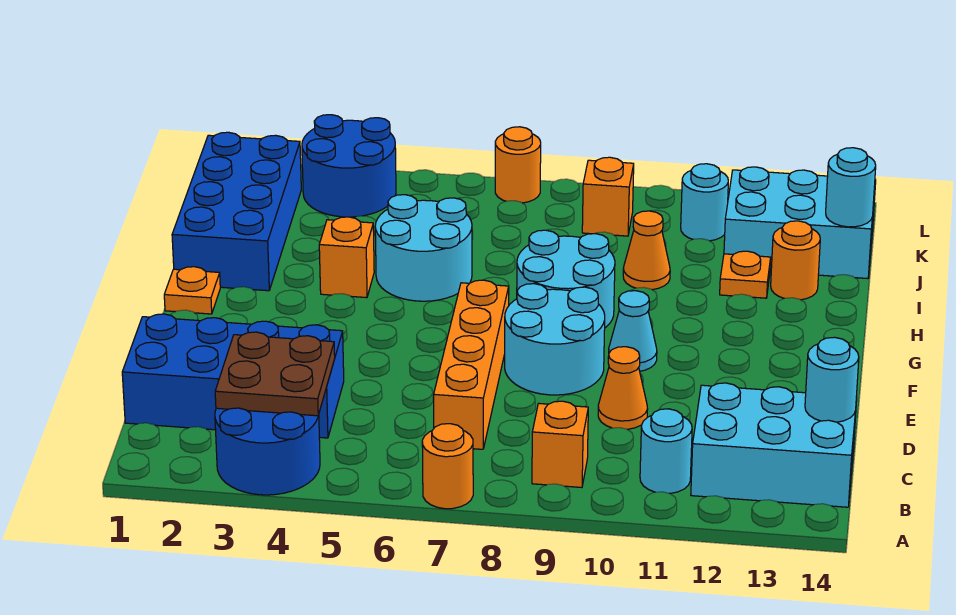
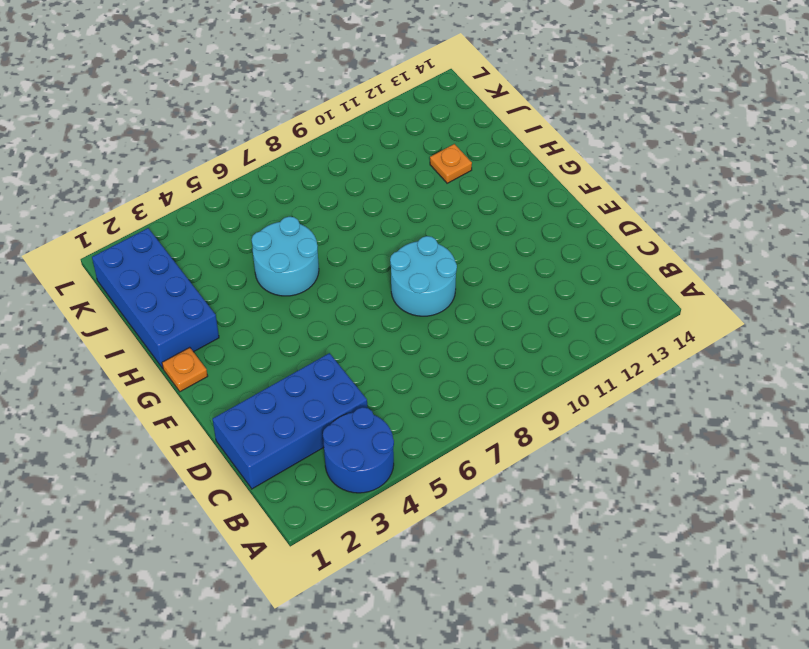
none -> orange round brick A7 level 1
none -> orange brick B9 level 1
none -> cyan round brick B11 level 1

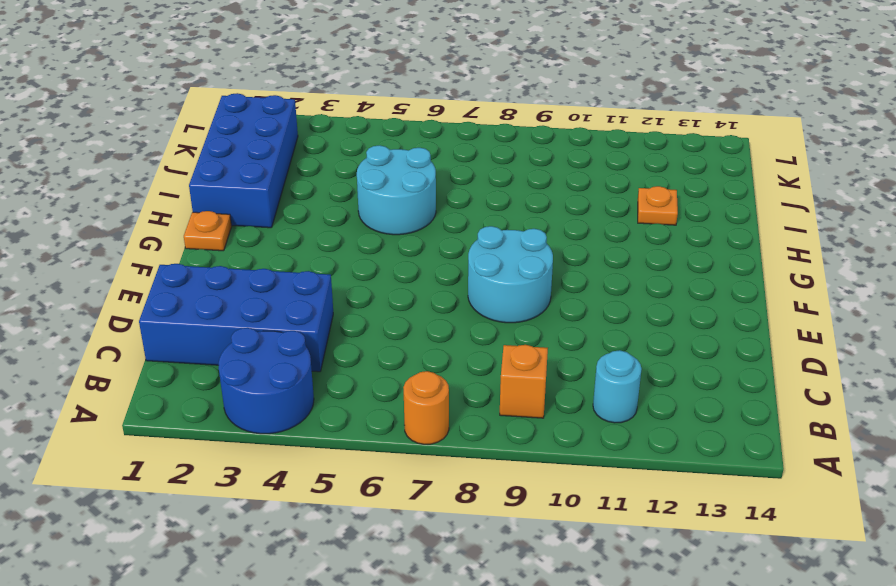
none -> cyan brick B12:C14 level 1
none -> orange brick C7:F7 level 1
none -> orange cone D10 level 1

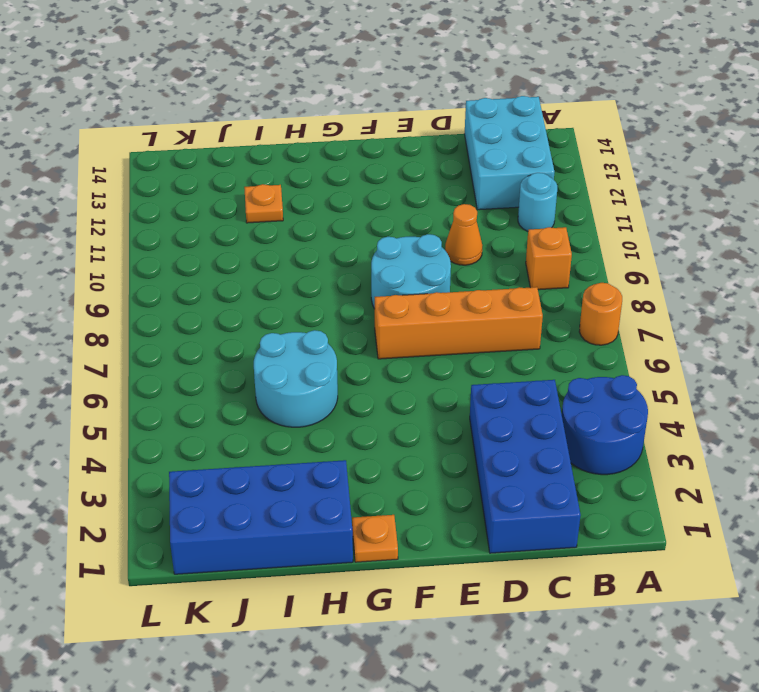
none -> cyan cone F10 level 1
none -> cyan round brick G8:H9 level 1
none -> orange brick H4 level 1

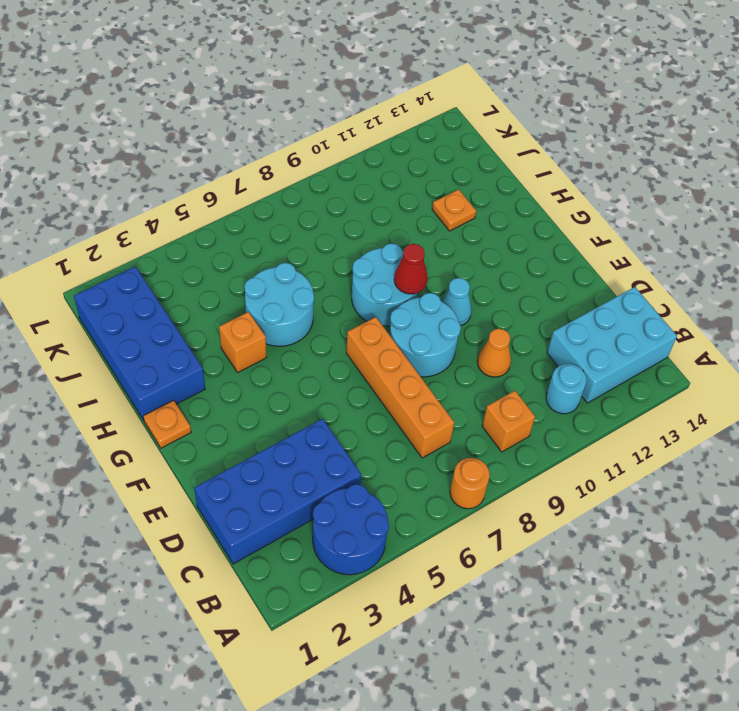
red cone G9 level 2 -> none
none -> orange cone I10 level 1
none -> orange round brick I13 level 1
none -> cyan brick J12:K14 level 1

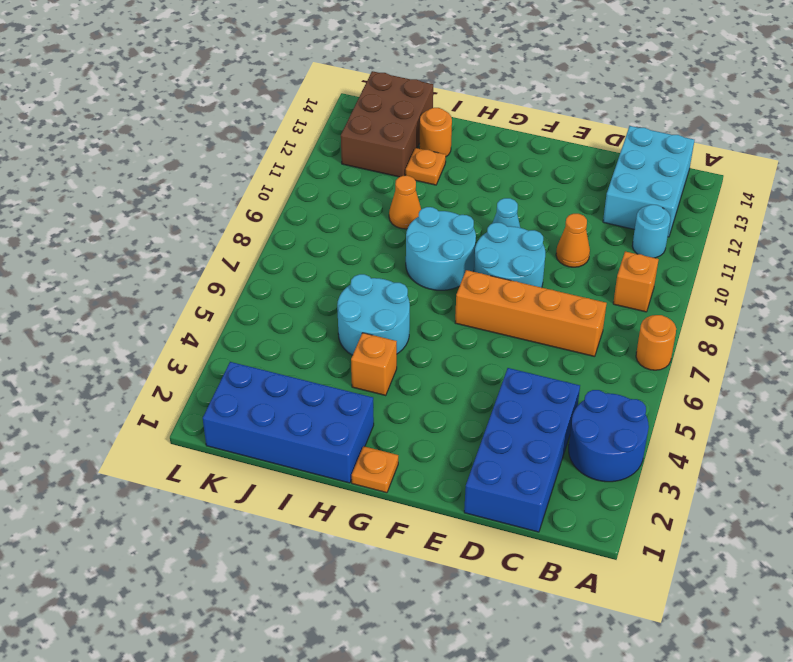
brown brick J12:K14 level 1 -> cyan brick J12:K14 level 1
none -> blue round brick K3:L4 level 1
none -> orange brick K9 level 1
none -> cyan round brick K11 level 1

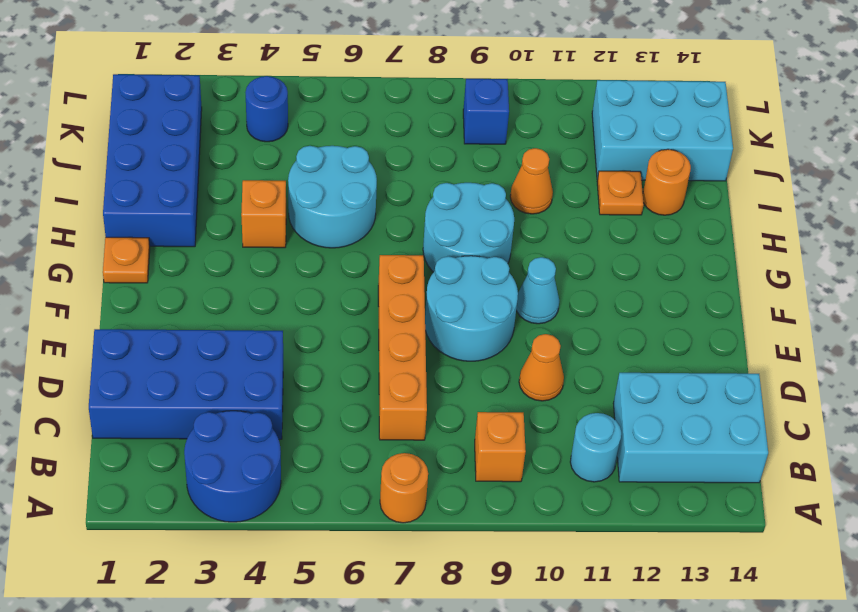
blue round brick K4 level 1 -> blue round brick K3:L4 level 1
blue brick K9 level 1 -> orange brick K9 level 1
none -> cyan round brick K11 level 1
none -> orange round brick L7 level 1
none -> brown plate B3:C4 level 2

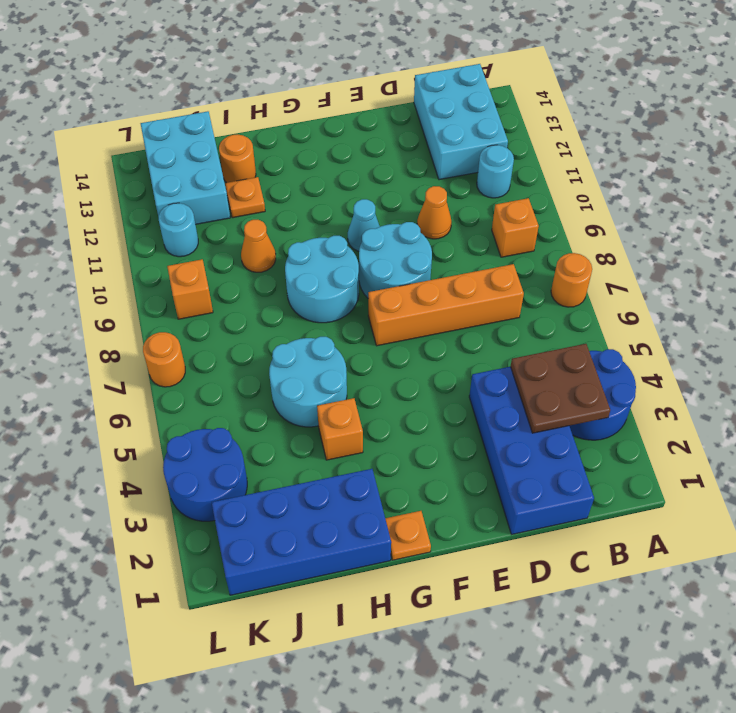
none -> cyan round brick C14 level 2
none -> cyan round brick J14 level 2

